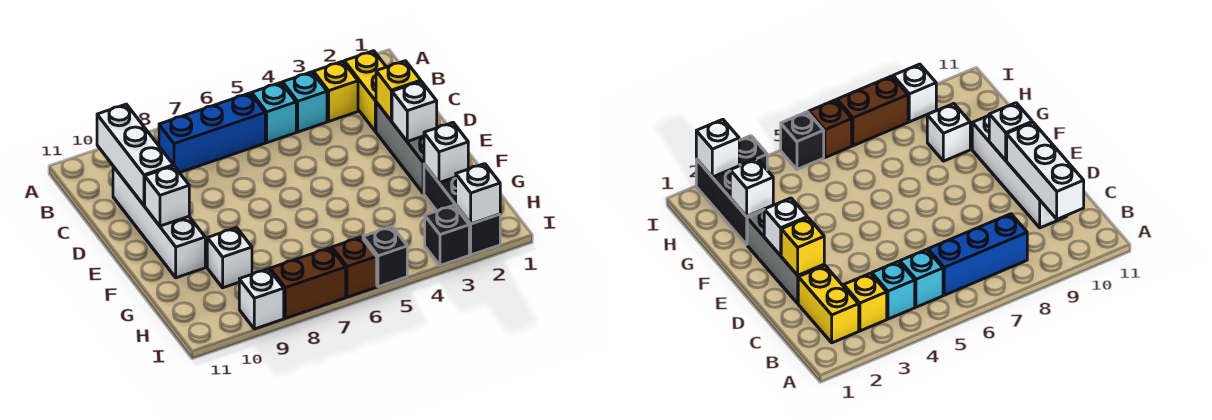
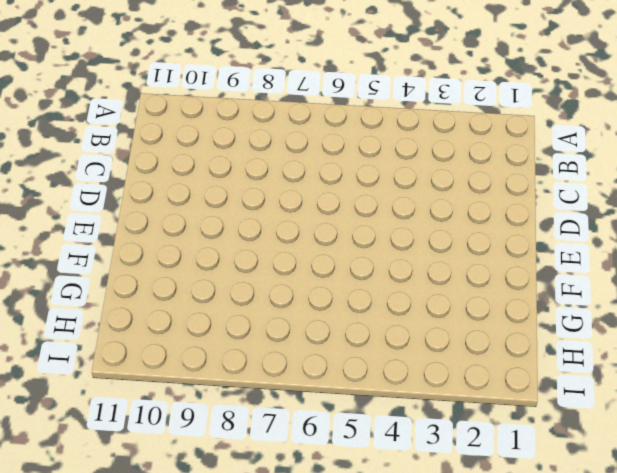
none -> yellow brick B2:C2 level 1
none -> yellow brick B3 level 1
none -> cyan brick B4 level 1

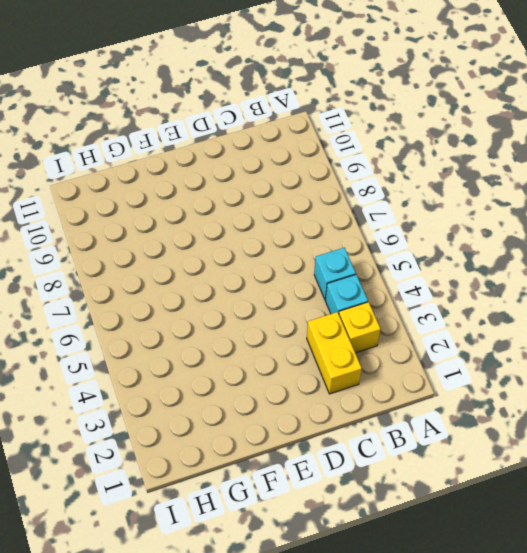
yellow brick C2:C3 level 1 -> yellow brick B2:C2 level 1
none -> blue brick B6:B8 level 1
none -> white brick C10:F10 level 1
none -> grey brick D2:F2 level 1

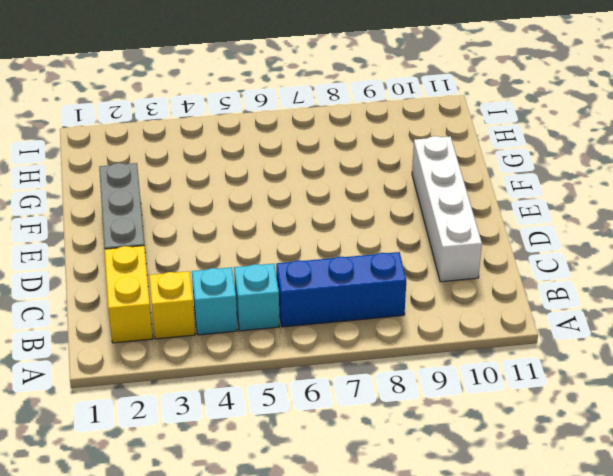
none -> black brick G2:I2 level 1
none -> white brick G9 level 1
none -> black brick I3 level 1

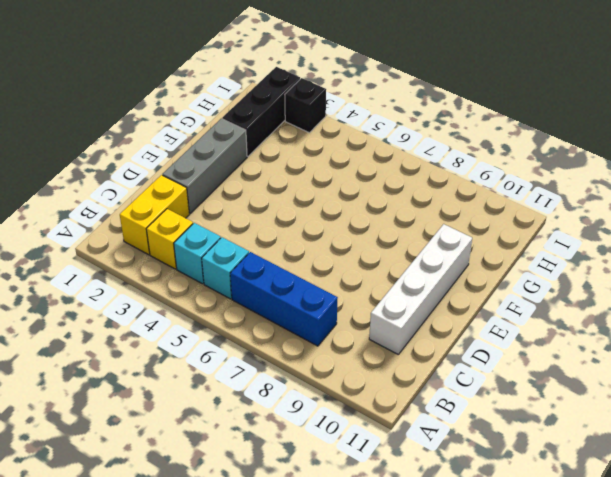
none -> white brick G9 level 1
none -> black brick I5 level 1
none -> brown brick I6 level 1

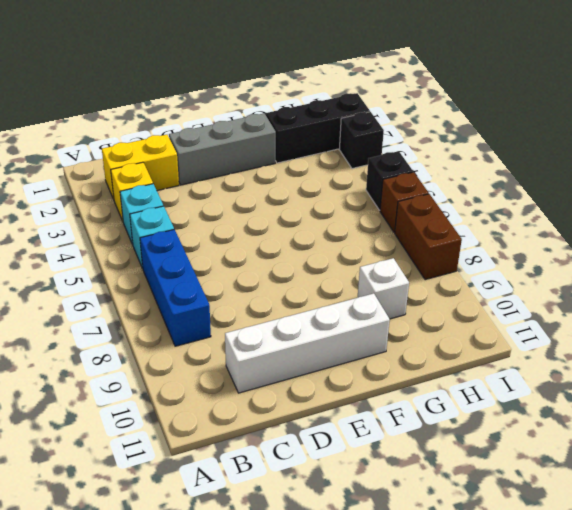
none -> white brick I9 level 1
none -> white brick B10:D10 level 2
none -> yellow brick D2 level 2

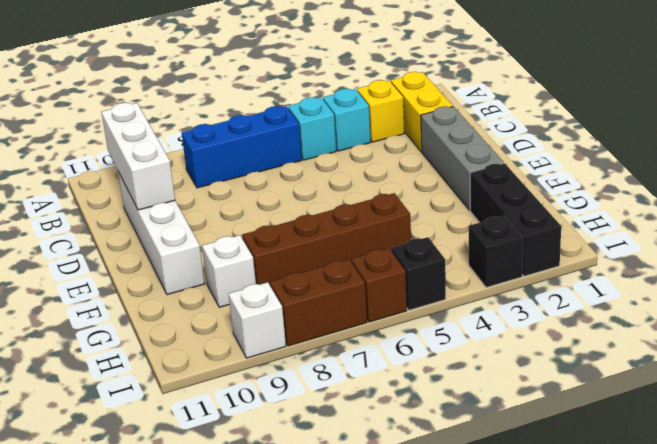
brown brick G5:G8 level 1 -> none
none -> yellow brick D2 level 2
none -> white brick E2 level 2
none -> white brick E10 level 2

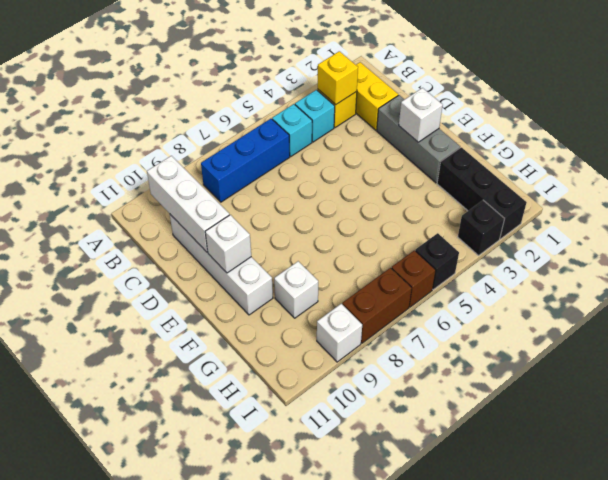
yellow brick B3 level 2 -> yellow brick D2 level 2
none -> white brick G2 level 2
none -> white brick I2 level 2

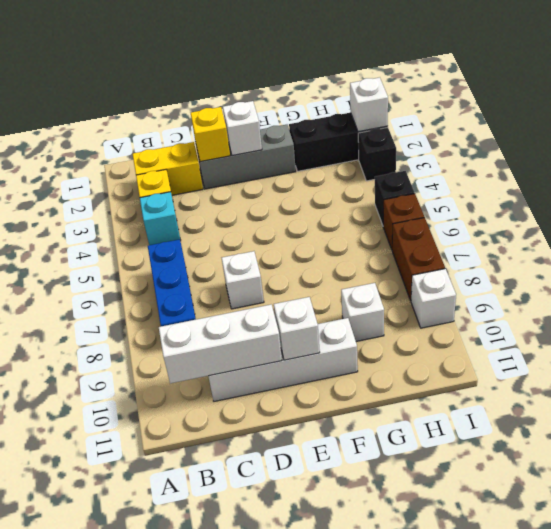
white brick D7 level 1 -> white brick G2 level 2
none -> cyan brick B5 level 1

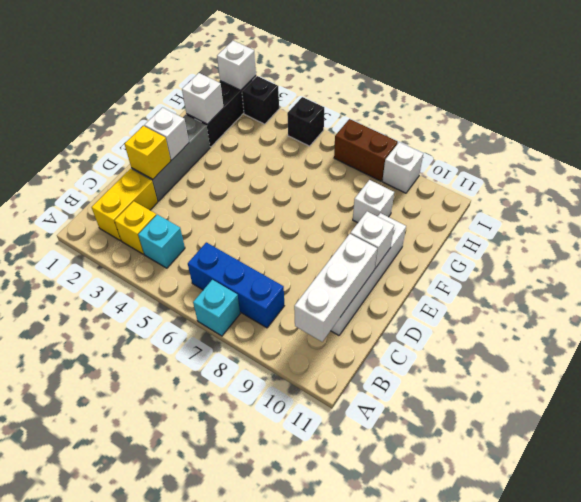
cyan brick A7 level 1 -> cyan brick B5 level 1
none -> brown brick I6 level 1

